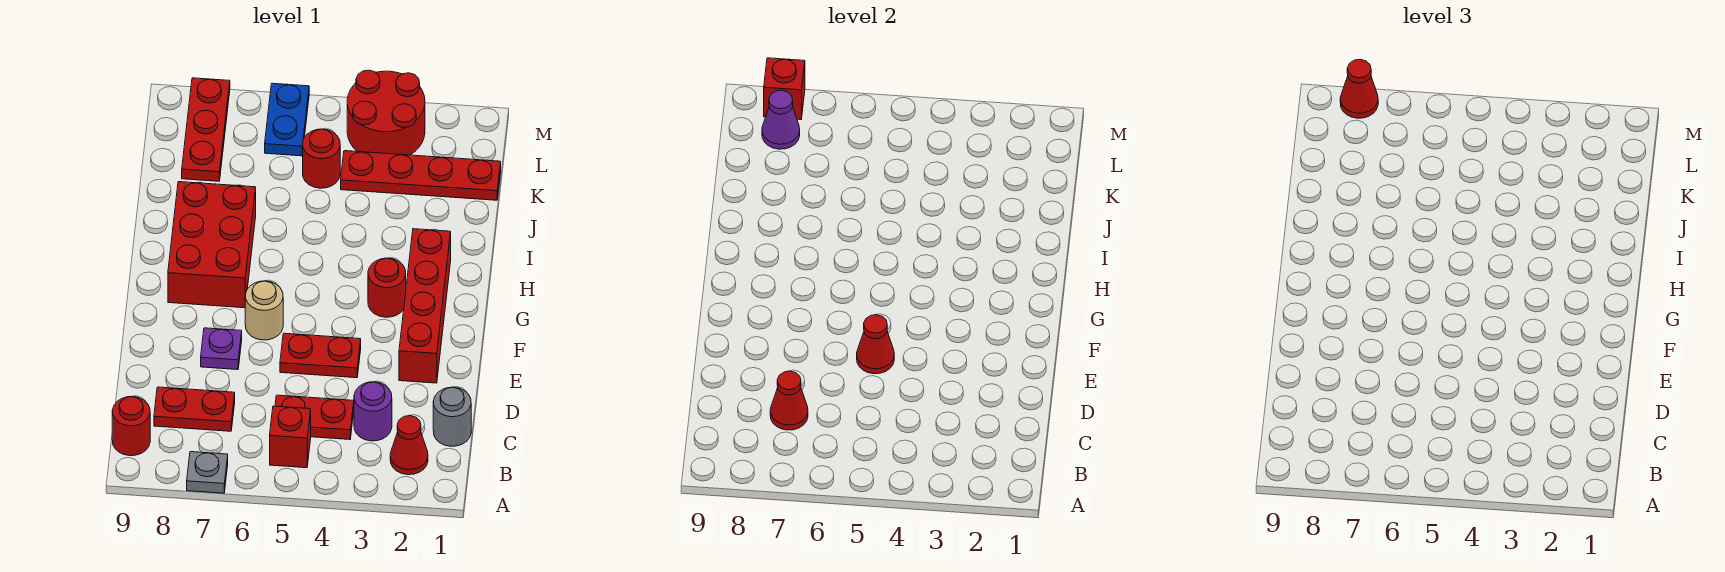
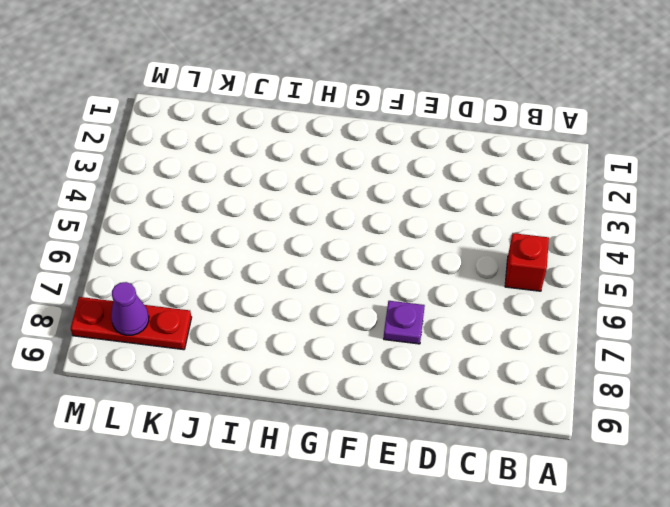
none -> grey plate A7 level 1
none -> red cone B2 level 1
none -> red round brick B9 level 1

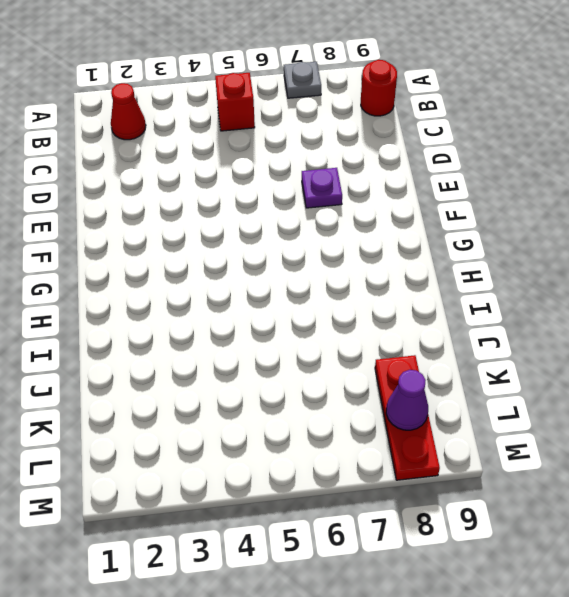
none -> grey round brick C1 level 1
none -> purple round brick C3 level 1
none -> red plate C4:C5 level 1

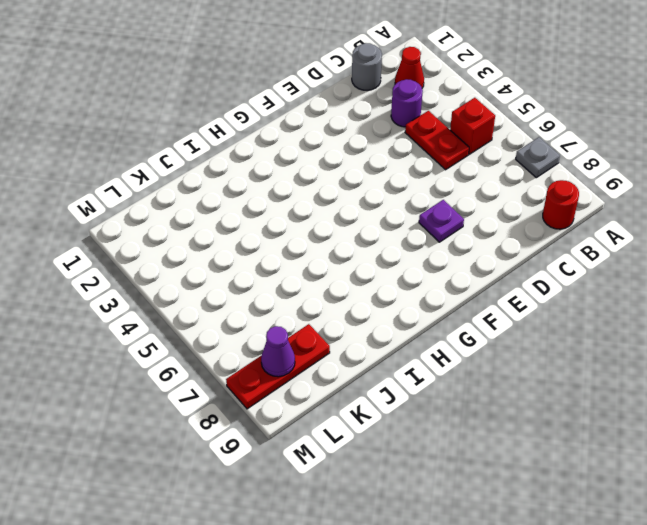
none -> red plate C7:C8 level 1
none -> red brick E2:H2 level 1
none -> red plate E4:E5 level 1

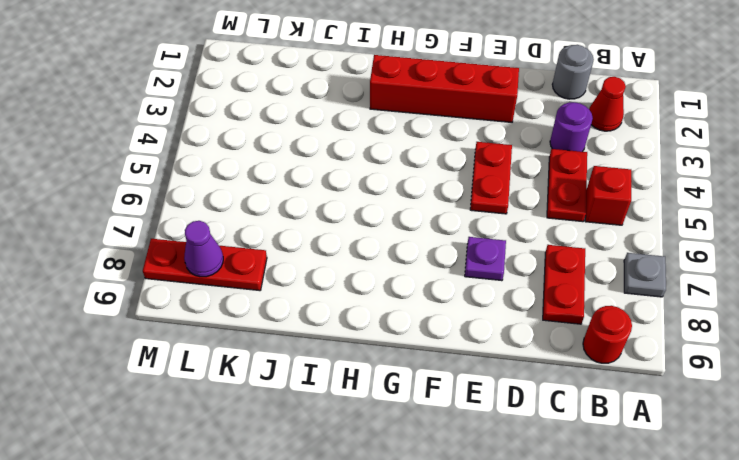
none -> tan round brick F6 level 1
none -> red round brick G3 level 1
none -> red brick G7:I8 level 1

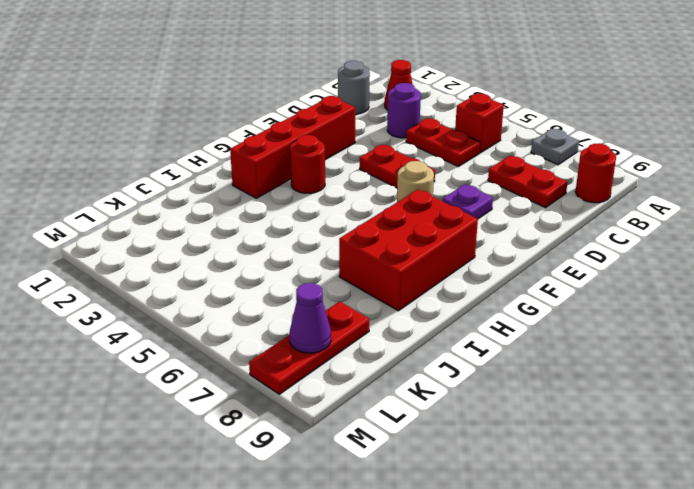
none -> red plate K1:K4 level 1
none -> red round brick K5 level 1
none -> red round brick L3:M4 level 1

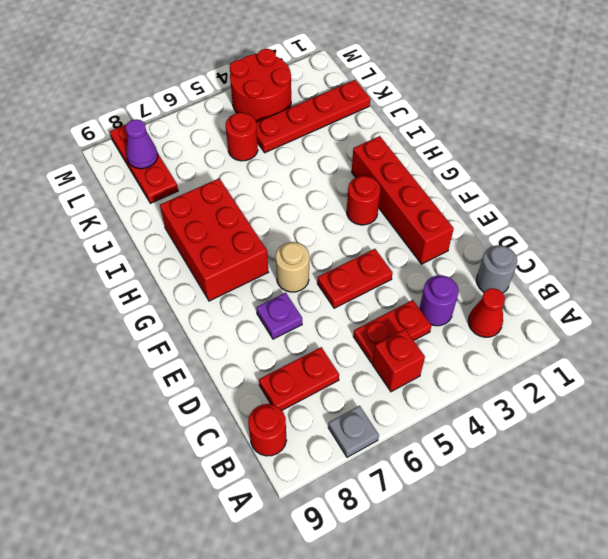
none -> blue plate L6:M6 level 1
none -> red cone C7 level 2
none -> red cone E5 level 2

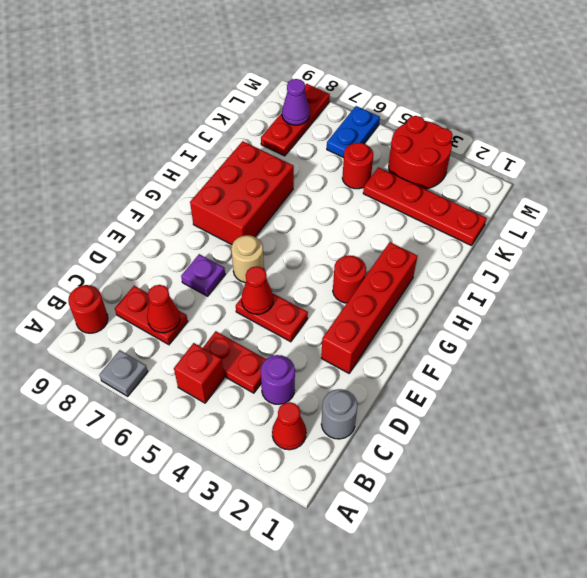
none -> red brick M8 level 2
none -> red cone M8 level 3

